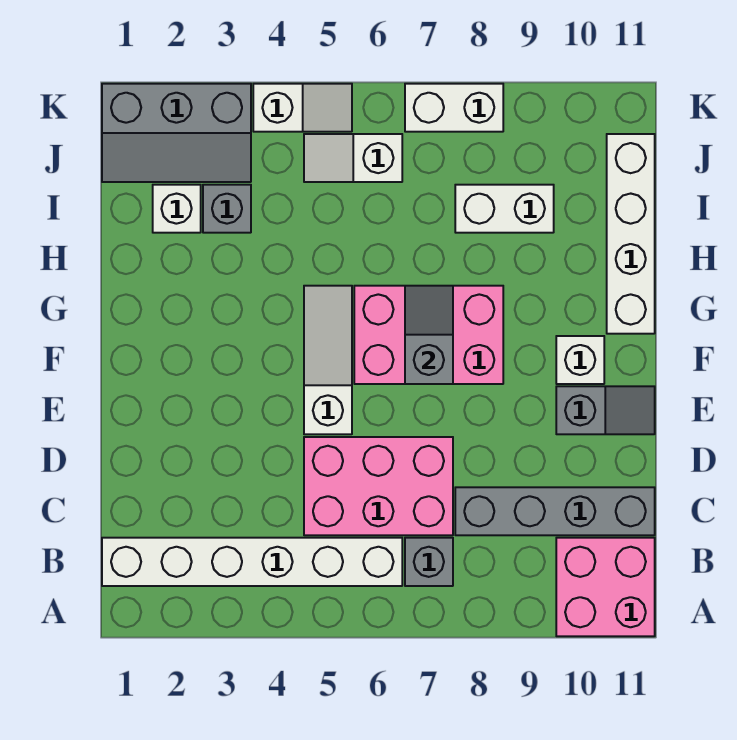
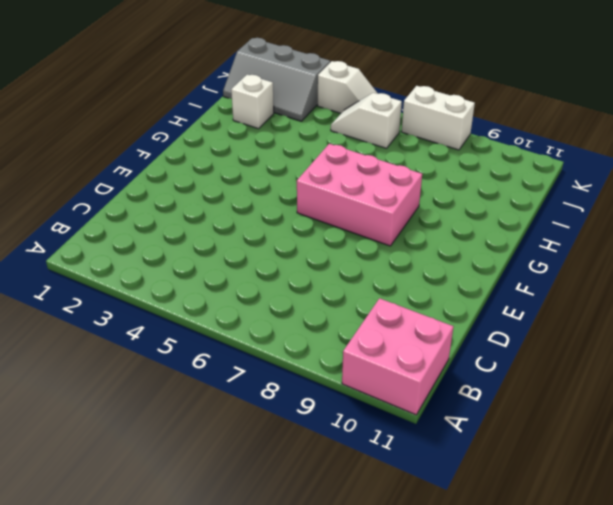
none -> white brick B1:B6 level 1
none -> grey brick B7 level 1
none -> pink brick C5:D7 level 1

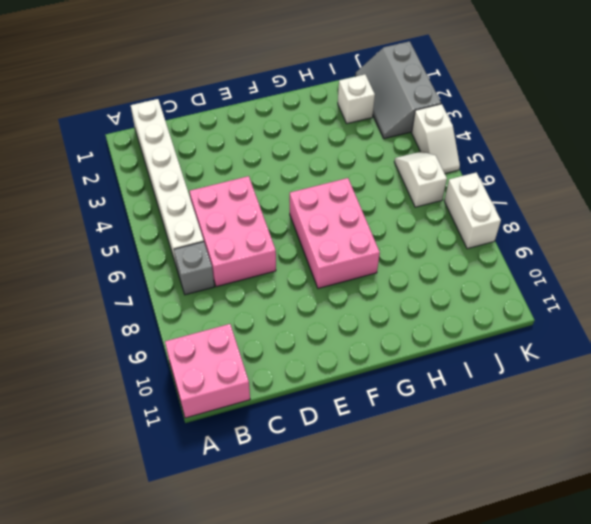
none -> grey brick C8:C11 level 1
none -> white slope E5:G5 level 1 top E
none -> grey slope E10:E11 level 1 top 10

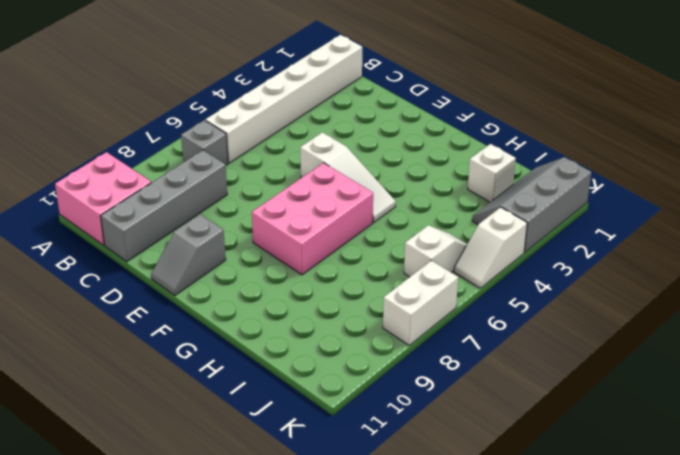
none -> pink brick C5:D7 level 1
none -> white brick F10 level 1
none -> white brick G11:J11 level 1

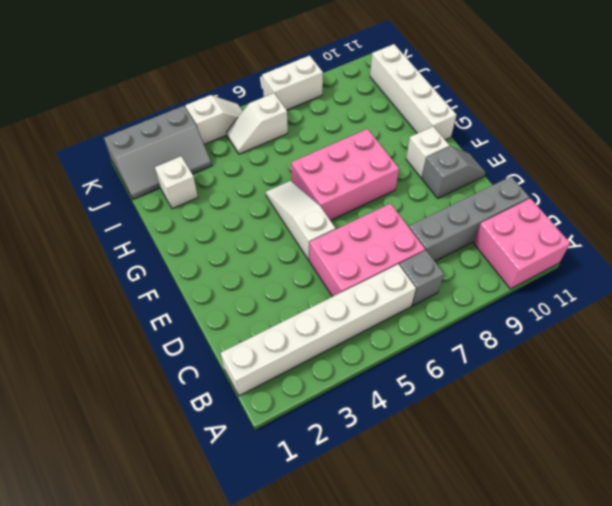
none -> grey brick I3 level 1
none -> white brick I8:I9 level 1
none -> grey slope F7:G7 level 2 top F

